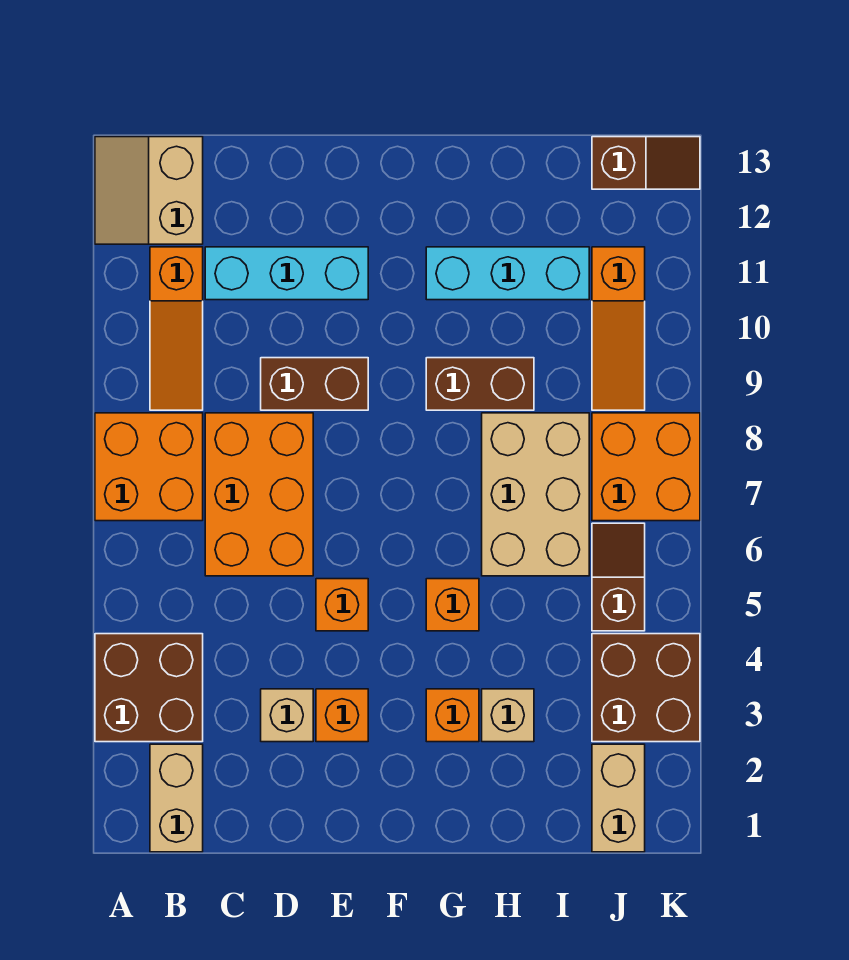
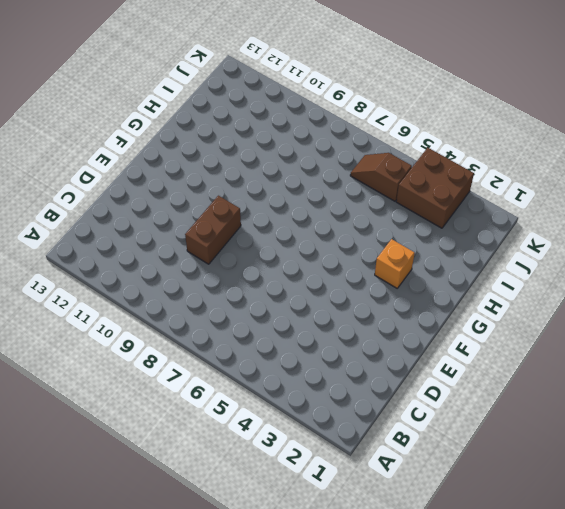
none -> brown brick A3:B4 level 1
none -> orange brick A7:B8 level 1
none -> tan slope A12:B13 level 1 top B

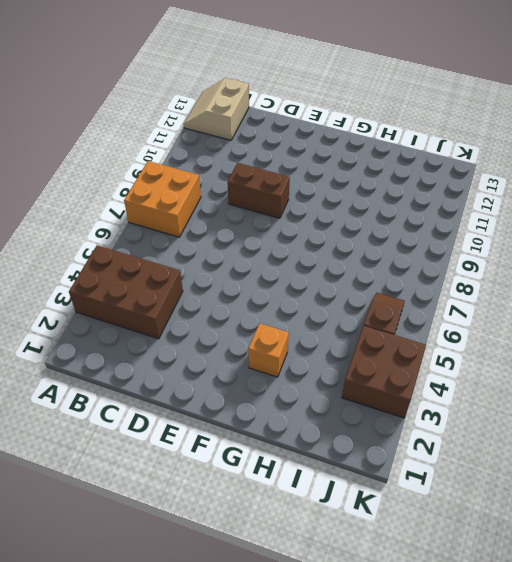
brown brick A3:C4 level 1 -> brown brick A3:B4 level 1
none -> tan brick B1:B2 level 1
none -> orange slope B9:B11 level 1 top 11
none -> orange brick C6:D8 level 1

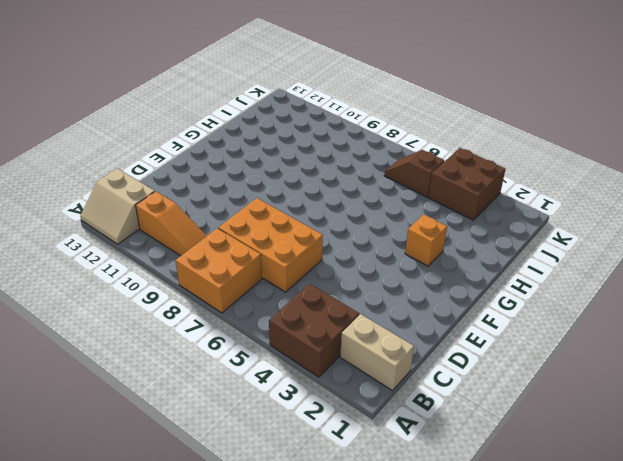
none -> cyan brick C11:E11 level 1
none -> tan brick D3 level 1
none -> brown brick D9:E9 level 1

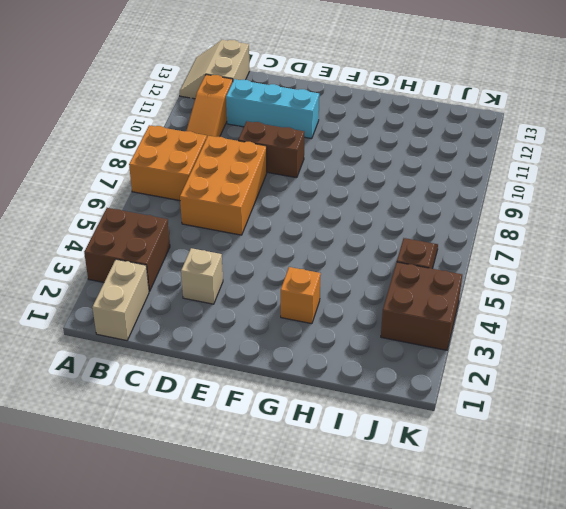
none -> orange brick E3 level 1
none -> orange brick E5 level 1
none -> orange brick G5 level 1

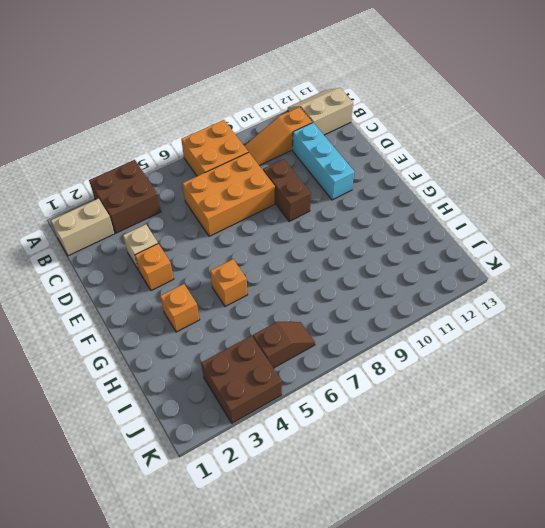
none -> orange brick E5 level 1
none -> brown brick G9:H9 level 1
none -> cyan brick G11:I11 level 1

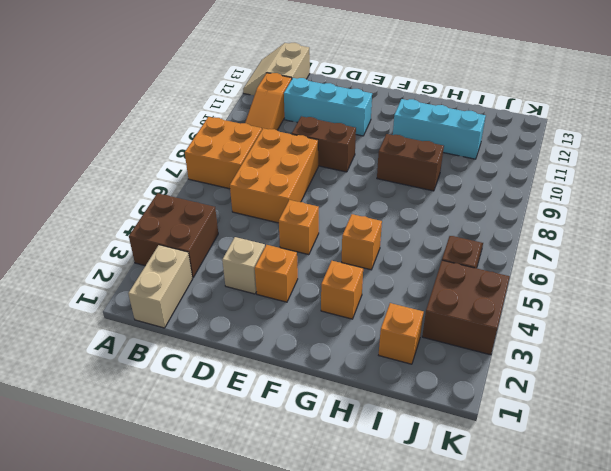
orange brick I2 level 1 -> none
none -> tan brick H3 level 1
none -> tan brick H6:I8 level 1
none -> tan brick J1:J2 level 1

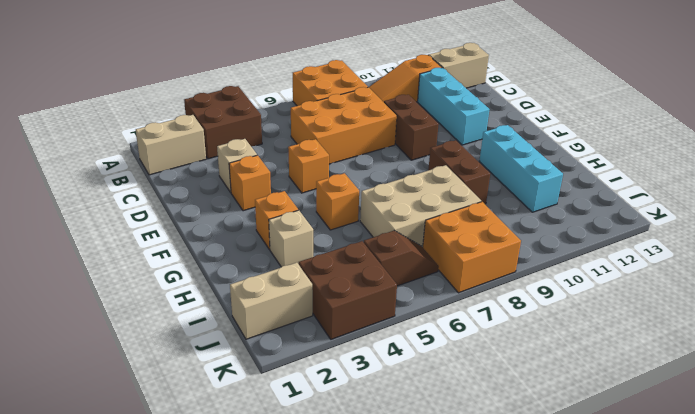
none -> orange slope J9:J11 level 1 top 11
none -> brown slope J13:K13 level 1 top J

